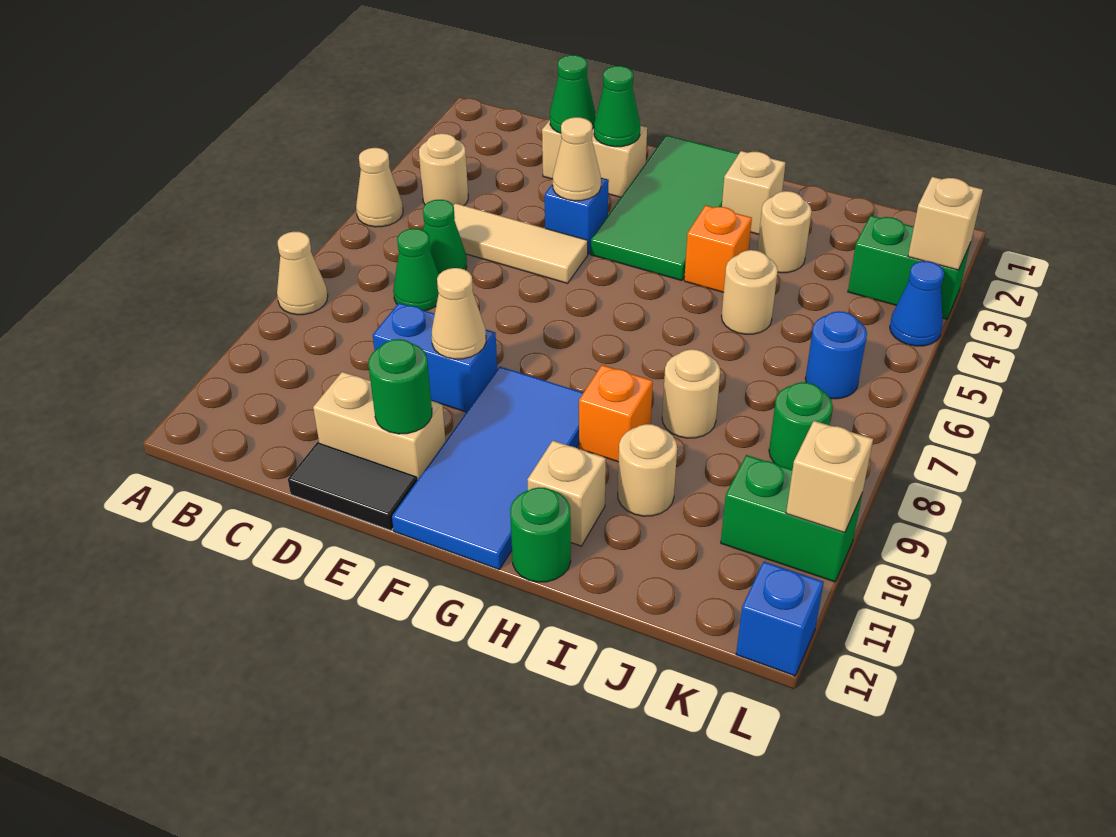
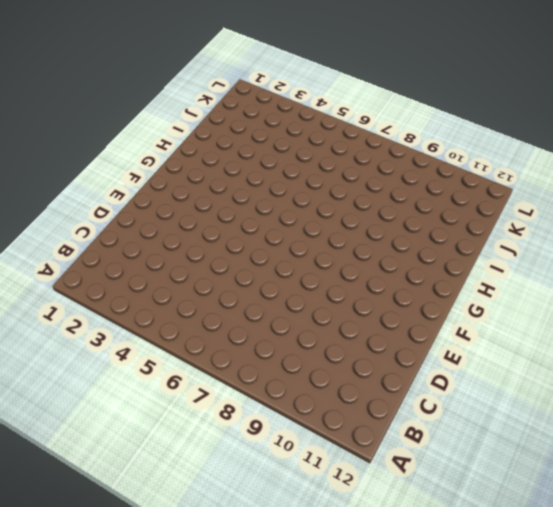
none -> tan cone A5 level 1
none -> tan cone A8 level 1
none -> tan round brick B4 level 1
none -> tan tile C5:E5 level 1

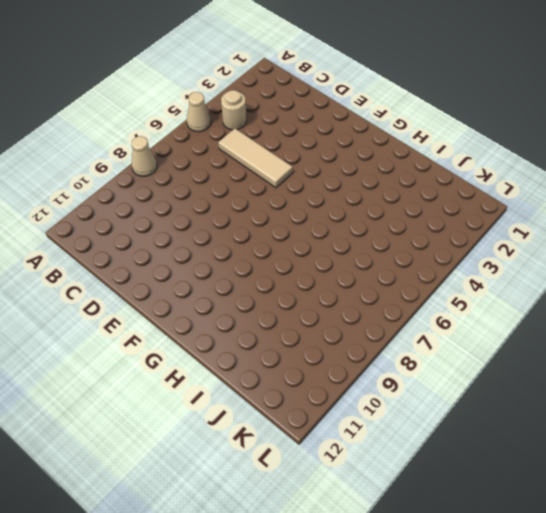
none -> green cone C6 level 1
none -> green cone C7 level 1
none -> tan brick D2:E2 level 1
none -> blue brick D9:E9 level 1

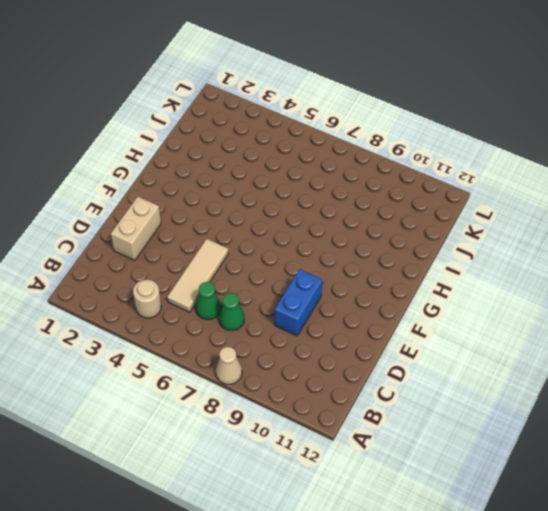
none -> tan cone A5 level 1
none -> tan brick D11:E11 level 1
none -> black tile D12:E12 level 1
none -> blue brick E4 level 1

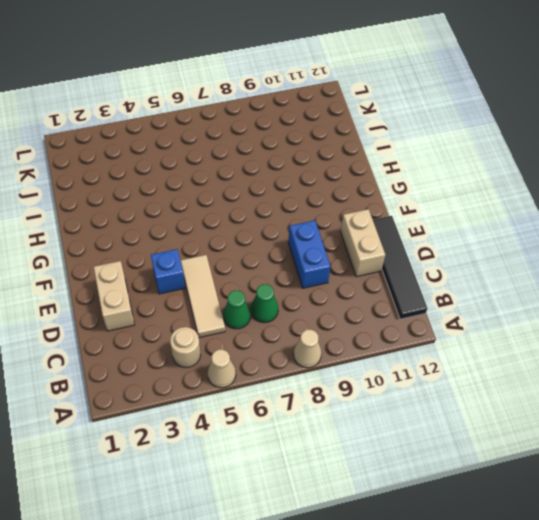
black tile B12:E12 level 1 -> black tile D12:E12 level 1
none -> green tile F1:G4 level 1
none -> blue tile F9:G12 level 1
none -> tan brick H2 level 1
none -> orange brick H4 level 1

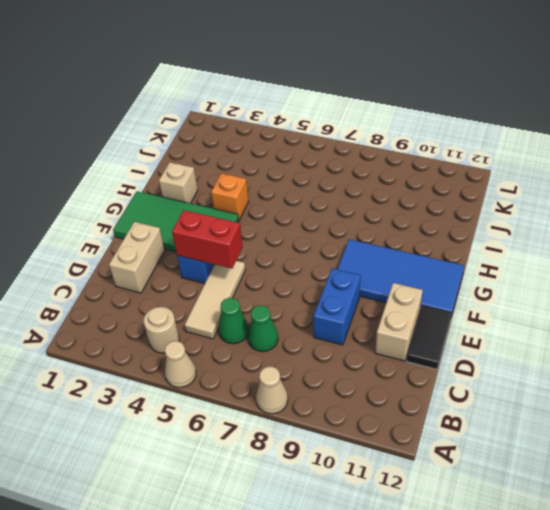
red brick E4:E5 level 2 -> tan cone E4 level 2
none -> orange brick H9 level 1
none -> tan brick H11 level 1
none -> green round brick H12 level 1
none -> tan round brick I3 level 1

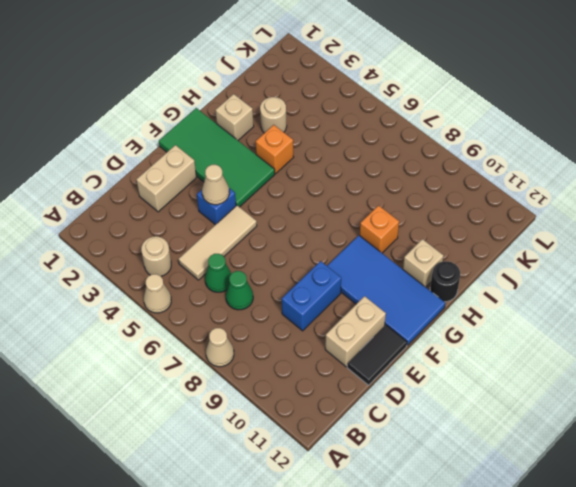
black round brick H12 level 1 -> green round brick H12 level 1
none -> tan round brick I5 level 1
none -> tan round brick I8 level 1
none -> tan round brick I10 level 1
none -> green brick K3:L3 level 1

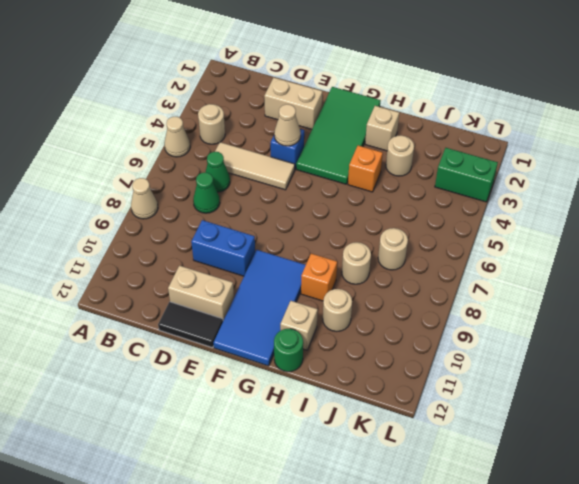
tan round brick J7 level 1 -> tan round brick I5 level 1
none -> blue round brick K6 level 1
none -> green round brick K8 level 1
none -> green brick K10:L10 level 1
none -> blue cone L4 level 1

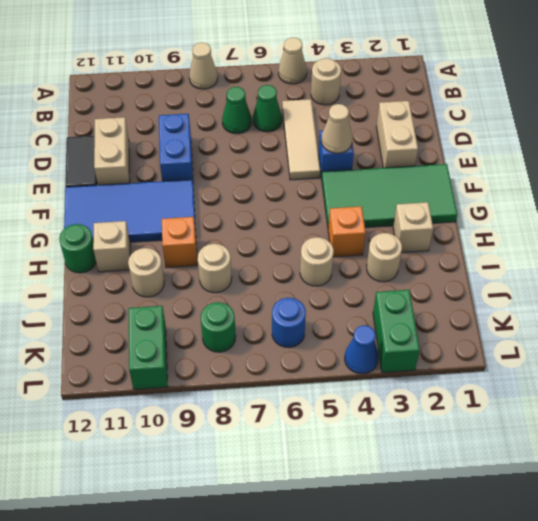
none -> blue brick L12 level 1
none -> green cone D2 level 2
none -> green cone E2 level 2
none -> tan cone E9 level 2

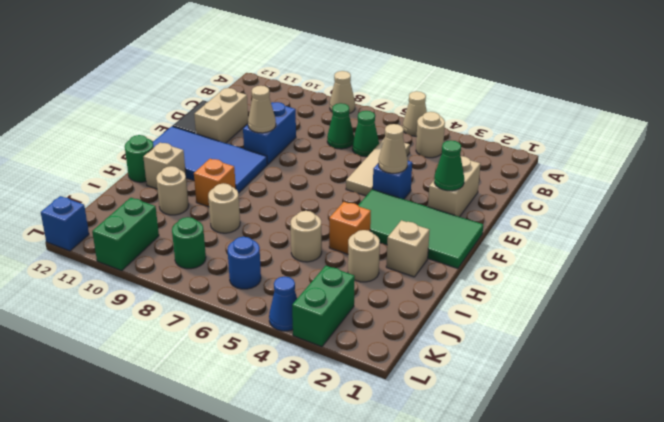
none -> green cone D2 level 2
none -> green round brick E11 level 2
none -> tan brick L3 level 2
none -> tan brick L10 level 2

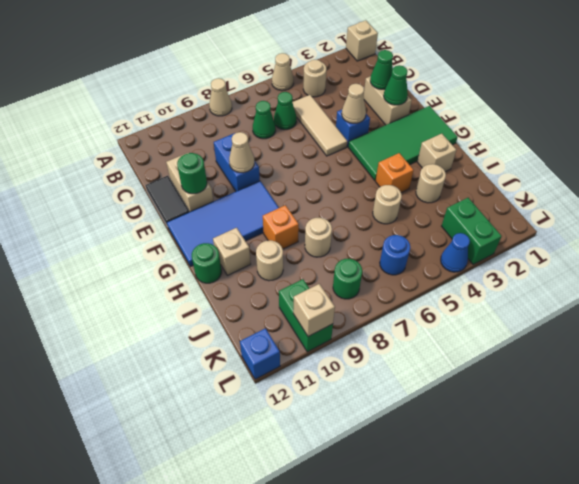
tan brick A1 level 1 -> tan brick L3 level 2

